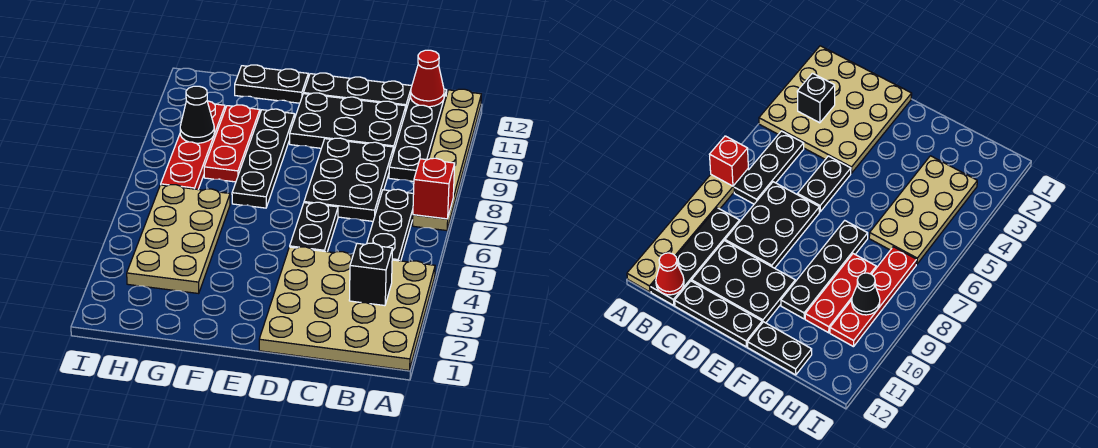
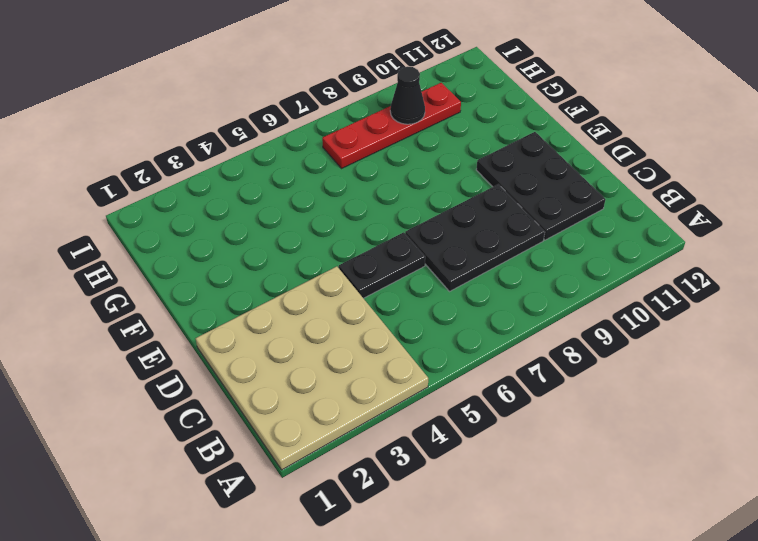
none -> tan plate A7:A12 level 1
none -> black plate B5:B7 level 1
none -> black plate B9:B12 level 1

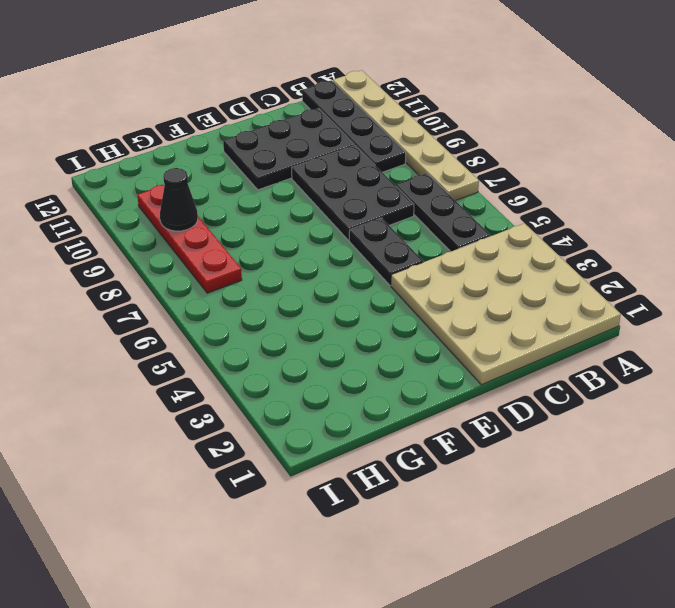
none -> black plate C12:E12 level 1
none -> black plate F7:F10 level 1
none -> black plate F12:G12 level 1

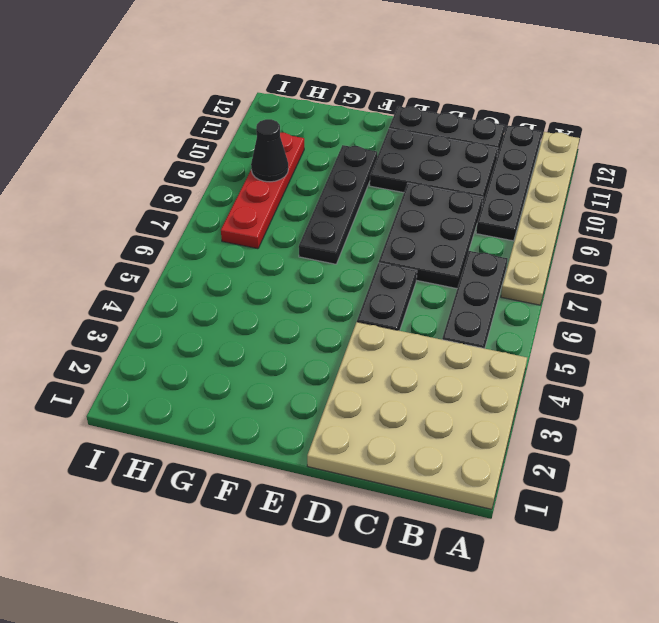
none -> black plate F12:G12 level 1
none -> tan plate G3:H6 level 1
none -> red plate G8:G10 level 1

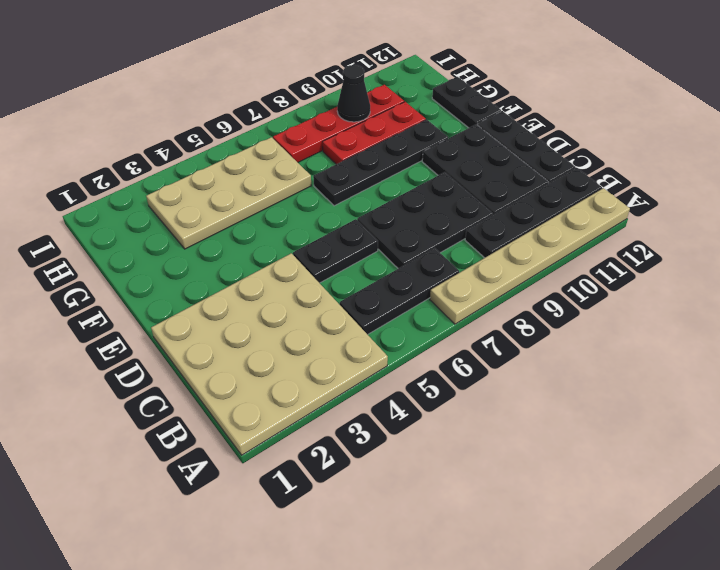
none -> red brick A7 level 2
none -> black brick B3 level 2
none -> red cone B12 level 2

